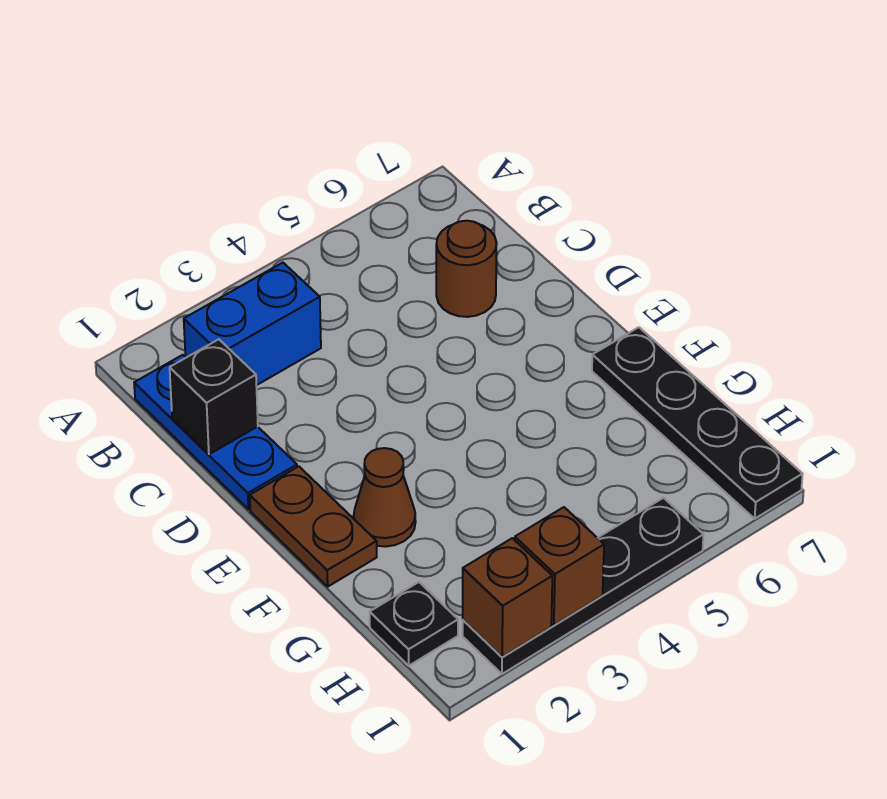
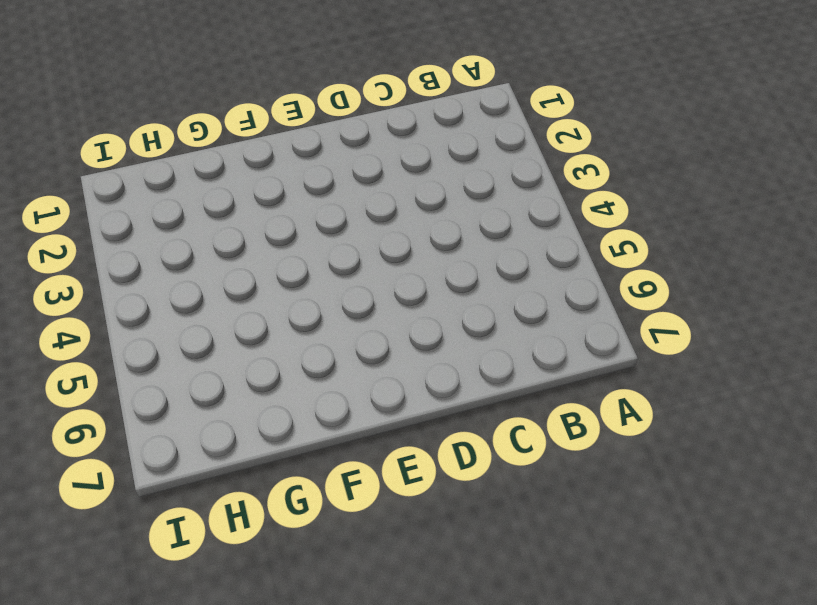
none -> blue plate B1:D1 level 1
none -> blue brick B2:B3 level 1

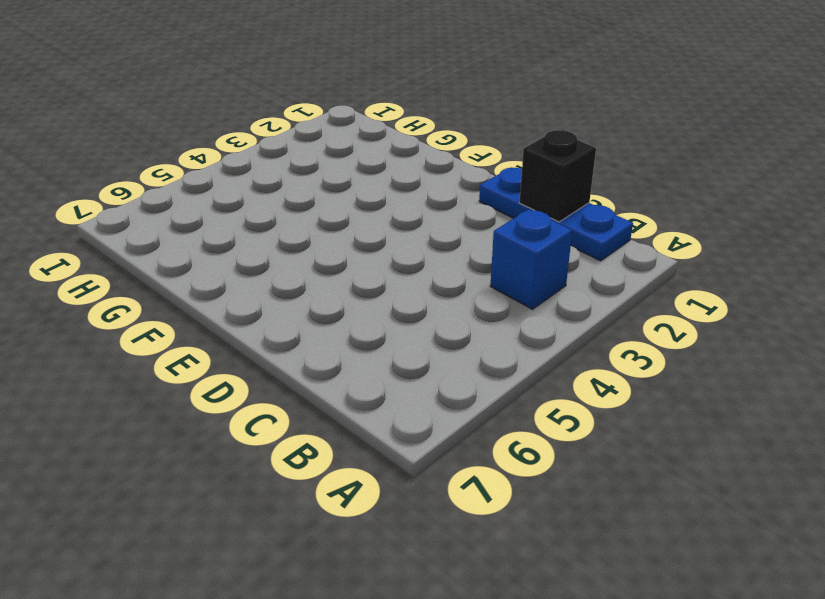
blue brick B3 level 1 -> blue brick B2:B3 level 1
none -> brown round brick C6 level 1
none -> brown plate E1:F1 level 1

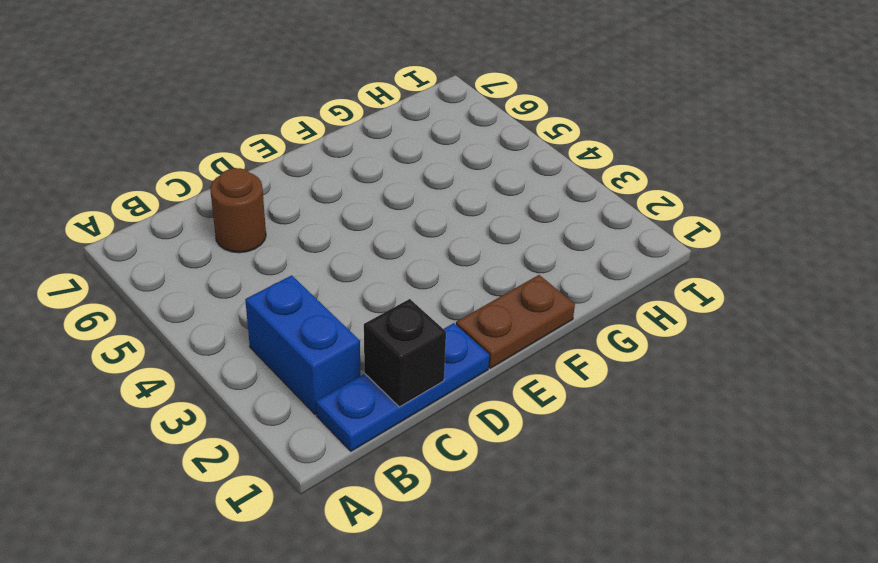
none -> brown cone F2 level 1
none -> black plate F7:I7 level 1

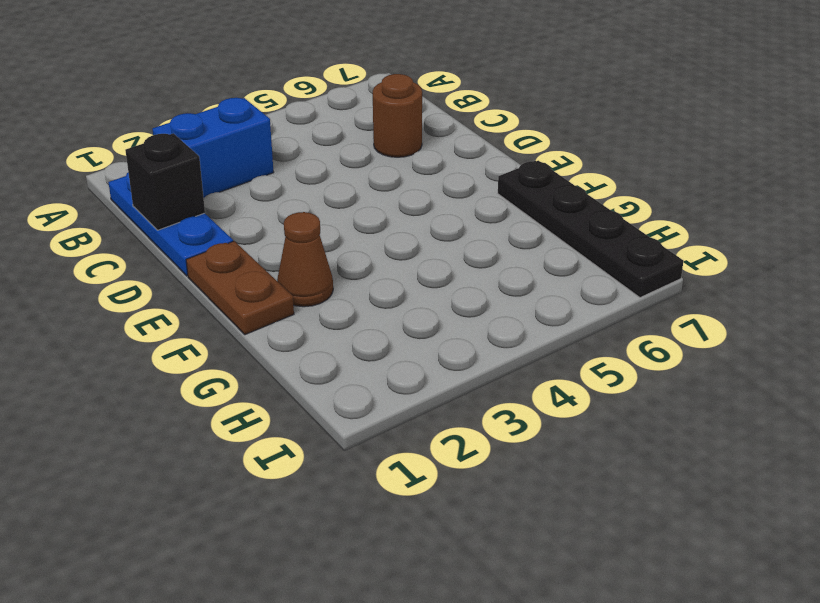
none -> black plate H1 level 1
none -> black plate I2:I5 level 1

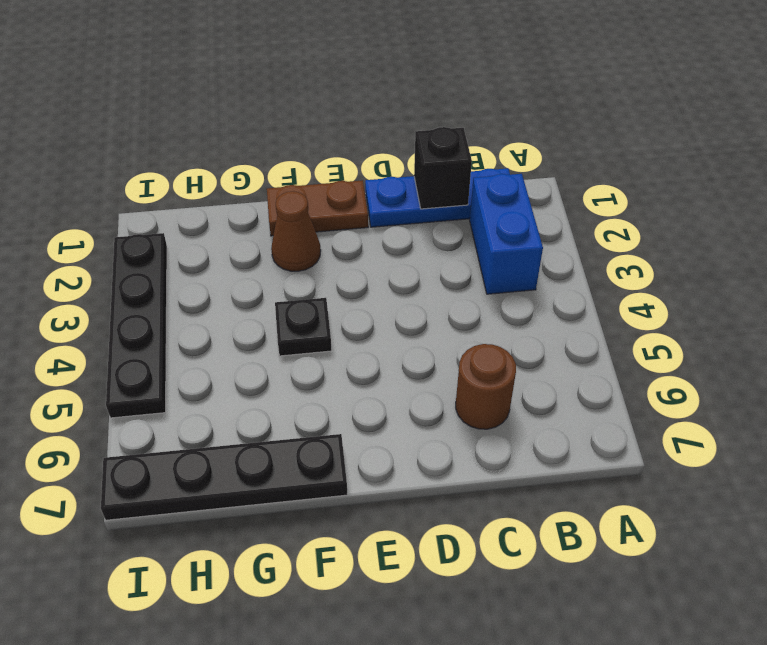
black plate F4 level 1 -> black plate H1 level 1
none -> brown brick I2 level 2
none -> brown brick I3 level 2

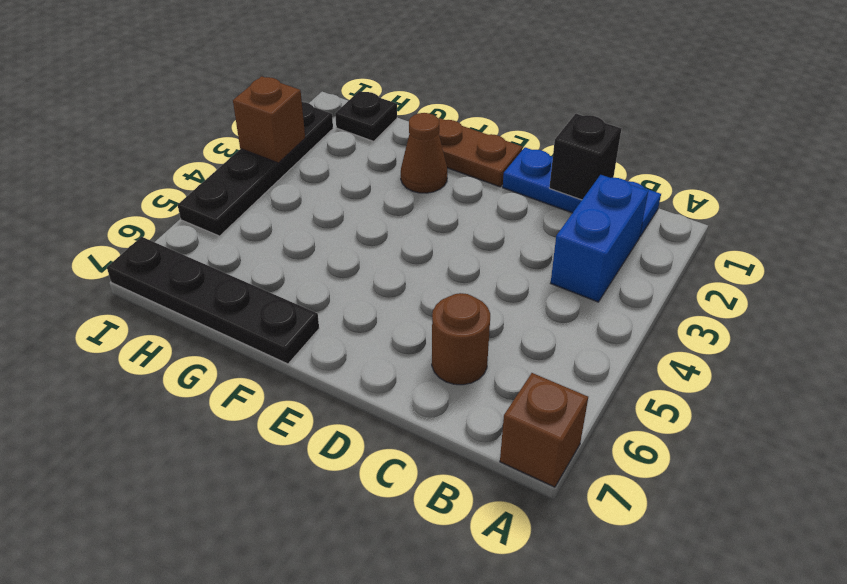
brown brick A7 level 1 -> brown brick I2 level 2

